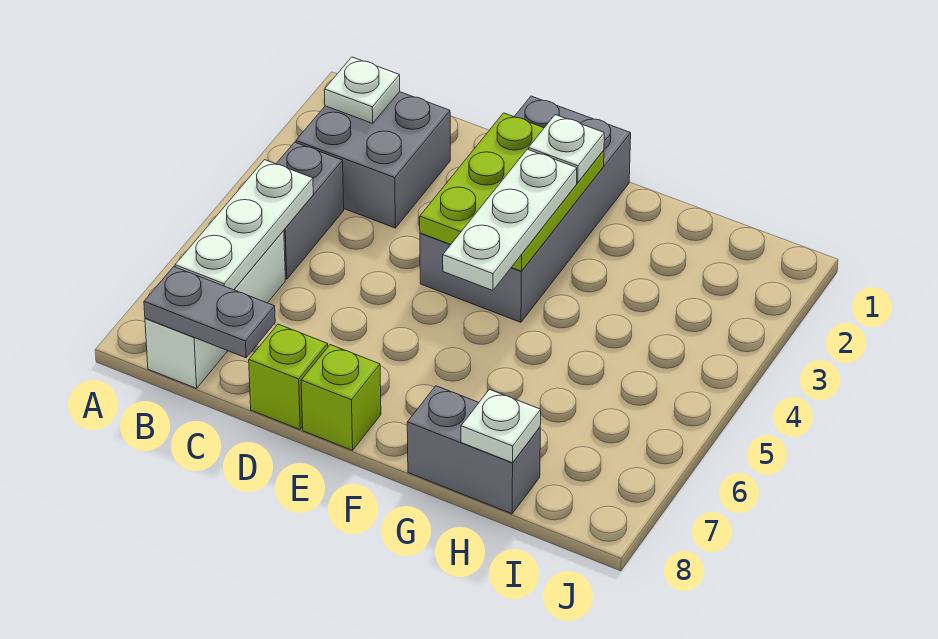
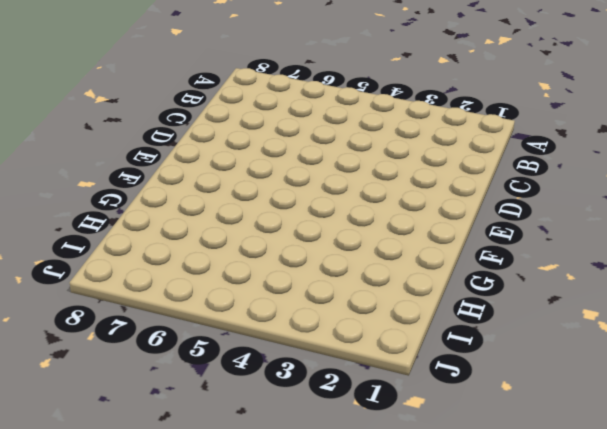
none -> grey brick B2:C3 level 1
none -> grey brick B4:B5 level 1
none -> white brick B6:B8 level 1

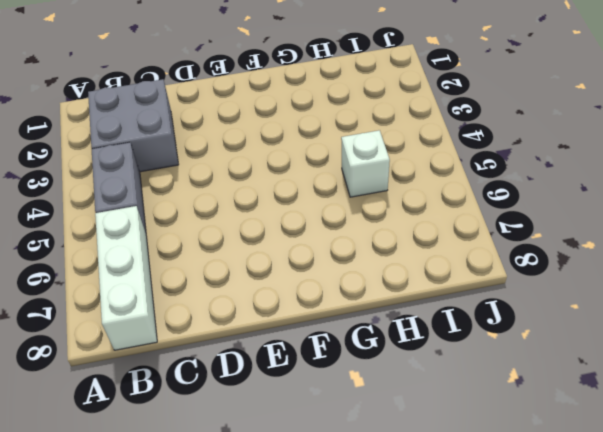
white brick H5 level 1 -> none
none -> lime brick D8 level 1
none -> grey brick E1:F4 level 1
none -> lime brick E8 level 1

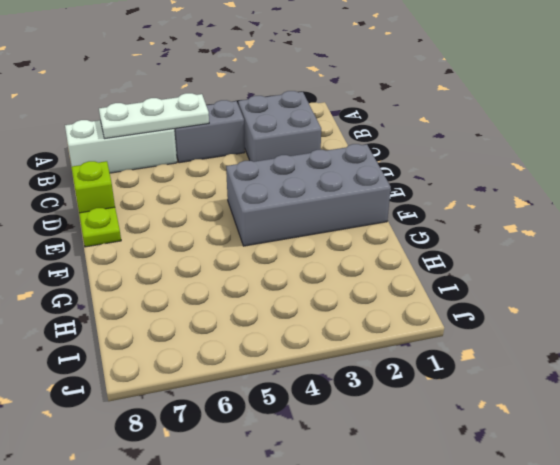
lime plate E8 level 1 -> lime brick E8 level 1
none -> grey brick G8:H8 level 1
none -> white plate B2 level 2
none -> grey plate B8:C8 level 2

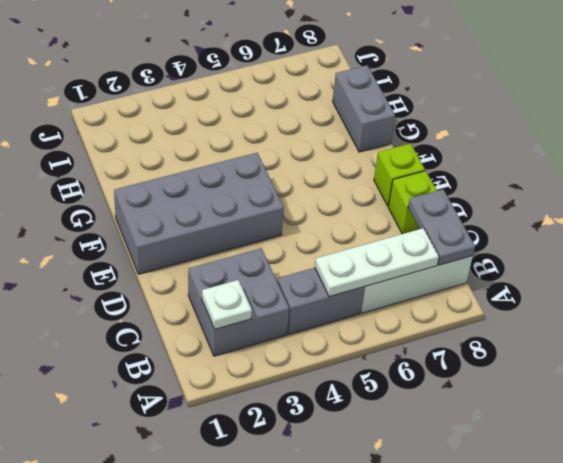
none -> lime plate E2:F4 level 2
none -> white plate H8 level 2
none -> white plate F2 level 3

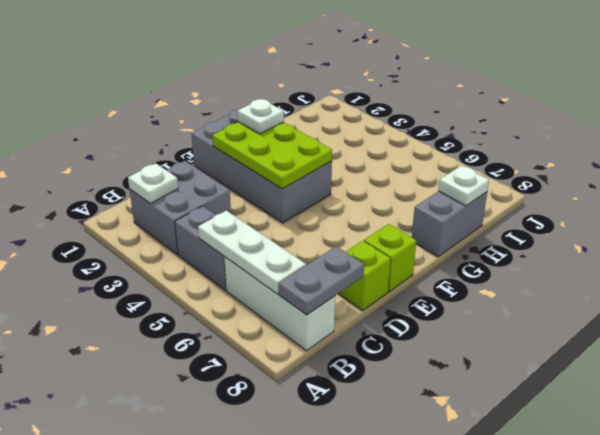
none -> white plate F3:F5 level 3

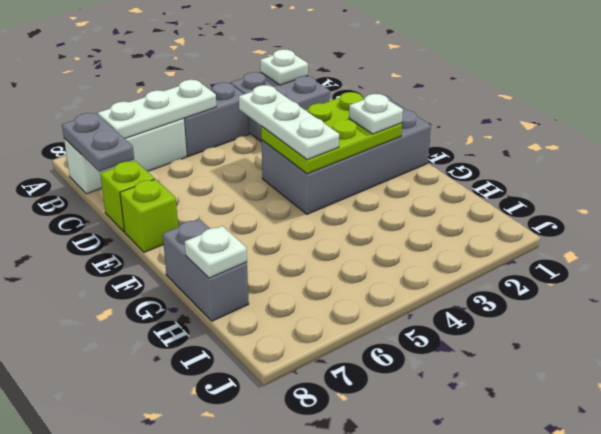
white plate D4:F4 level 3 -> white plate F3:F5 level 3

